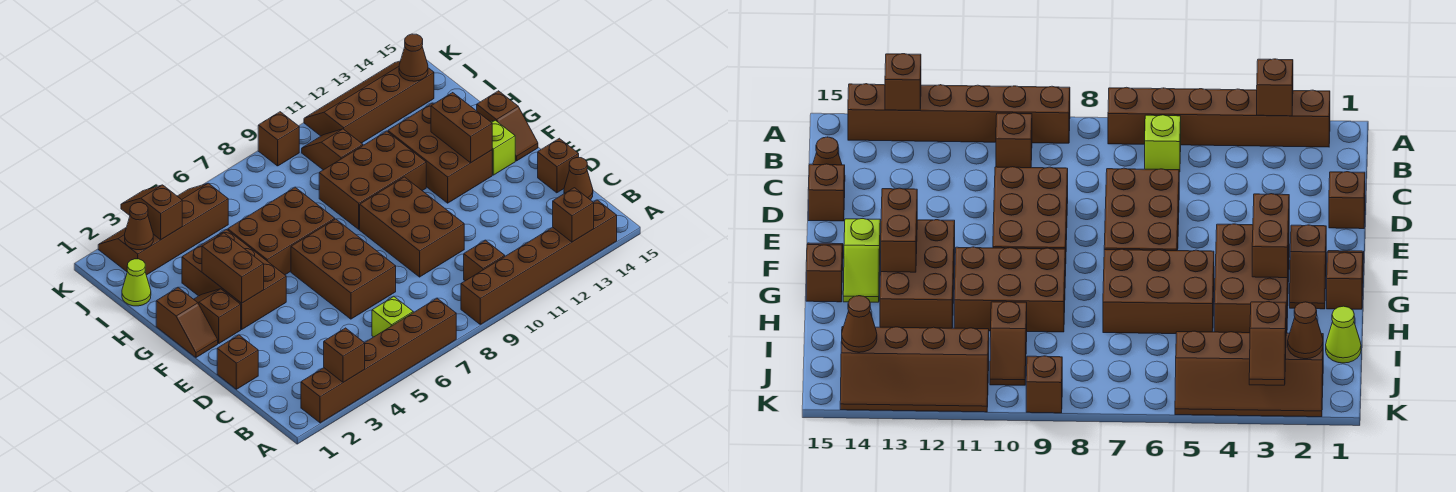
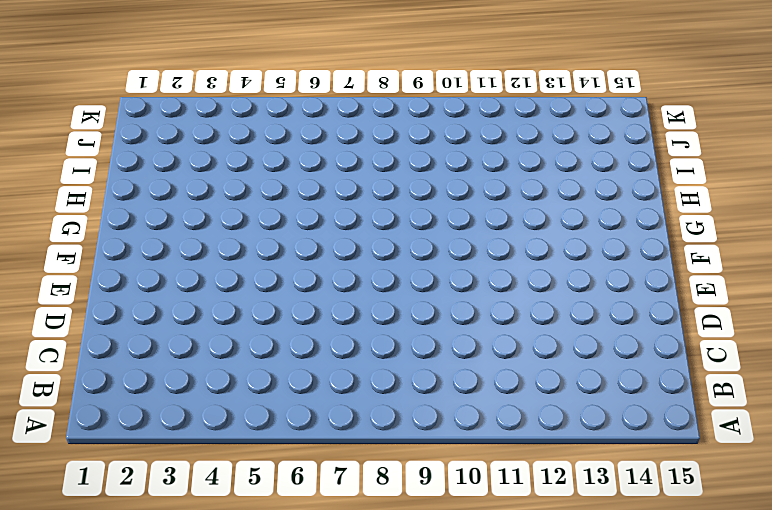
none -> brown brick A2:A7 level 1
none -> brown brick A9:A14 level 1
none -> lime brick B6 level 1

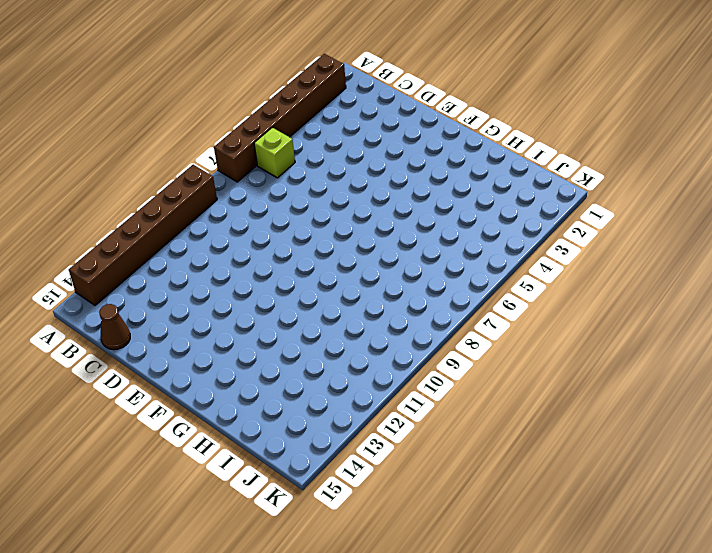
none -> brown brick B10 level 1
none -> brown brick D1 level 1
none -> brown brick D6:F7 level 1

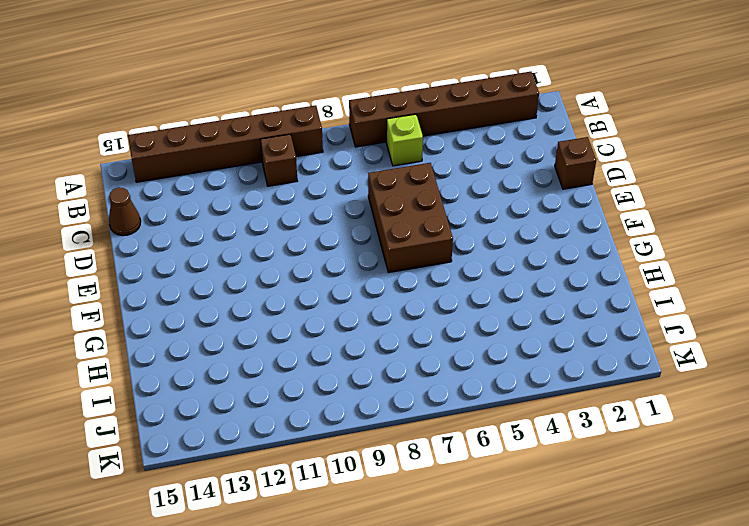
none -> brown brick D9:F10 level 1
none -> brown brick D15 level 1
none -> brown slope F1:G1 level 1 top G

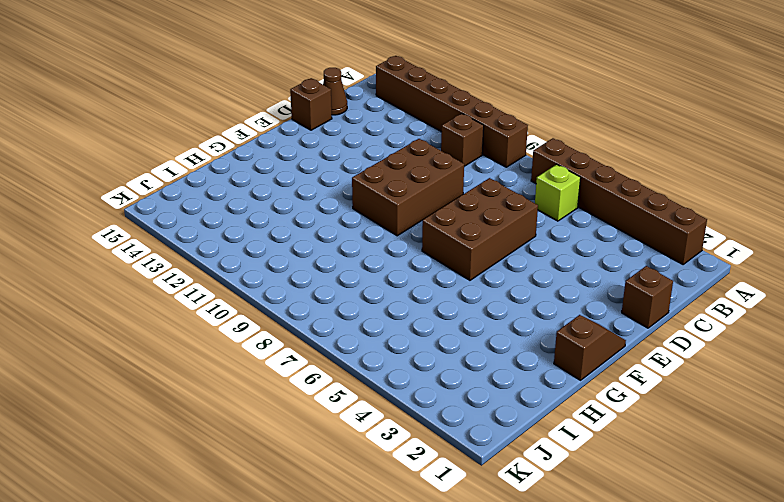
none -> brown slope F2:G2 level 1 top F
none -> brown brick F3:H4 level 1
none -> brown brick F12:H13 level 1

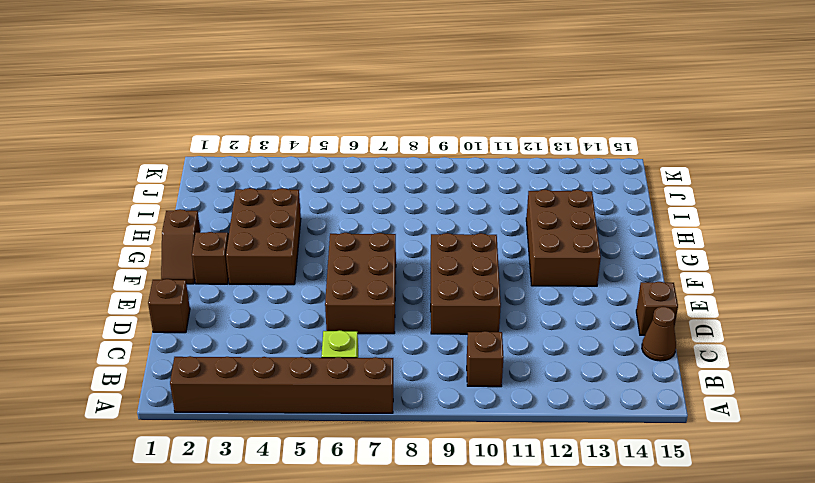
none -> brown brick A9:A14 level 1
none -> lime slope F14:G14 level 1 top F
none -> brown slope F15:G15 level 1 top G

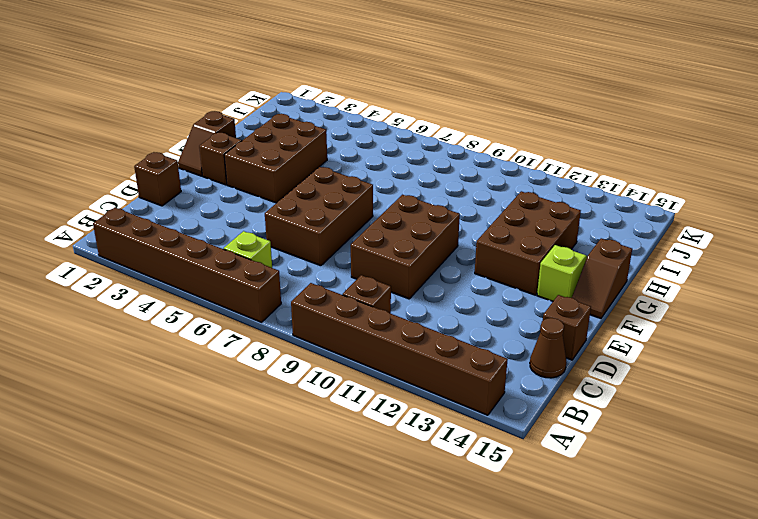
none -> brown brick G5:H7 level 1
none -> brown brick G9:H11 level 1
none -> lime cone I1 level 1

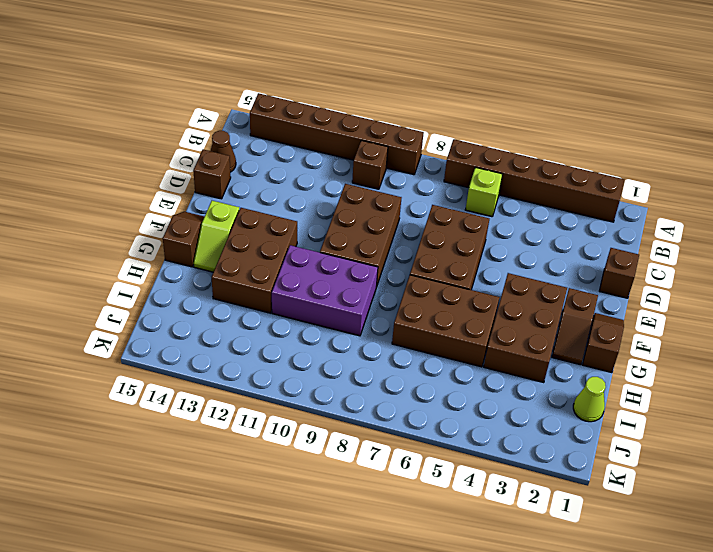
purple brick G9:H11 level 1 -> brown brick G9:H11 level 1
none -> brown slope I10:J10 level 1 top I
none -> brown slope J2:K5 level 1 top J
none -> brown slope J11:K14 level 1 top J

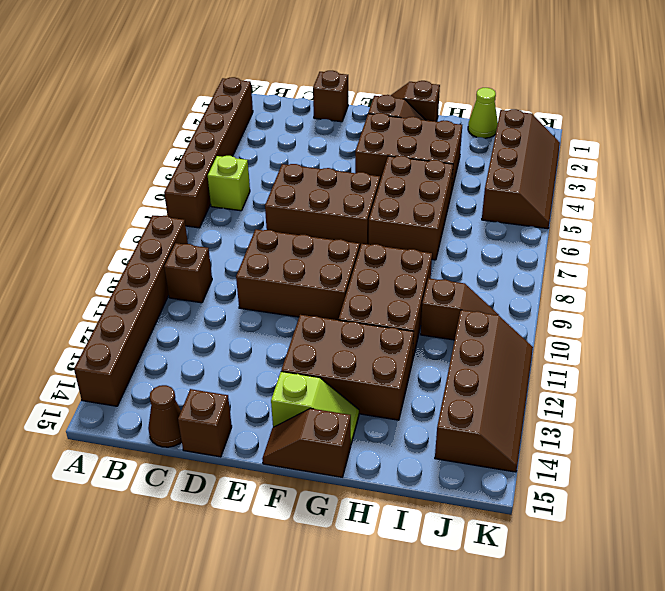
none -> brown brick K9 level 1
none -> brown brick A3 level 2
none -> brown brick A13 level 2

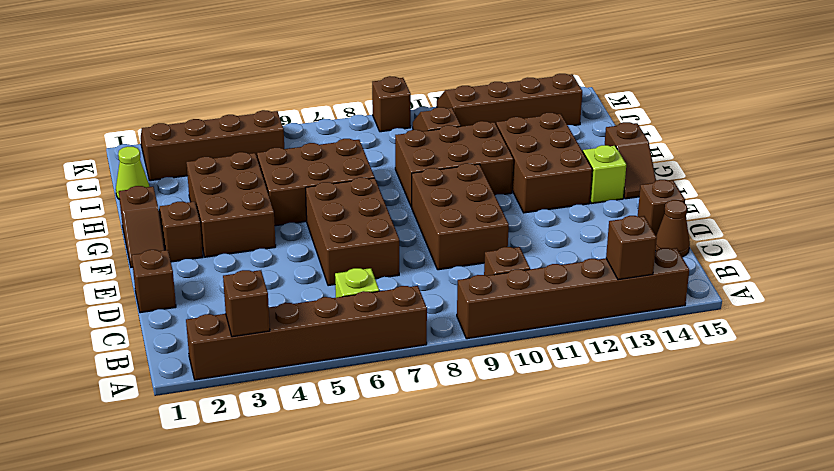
none -> brown brick F3:G3 level 2
none -> brown brick F13:G13 level 2
none -> brown cone J2 level 2

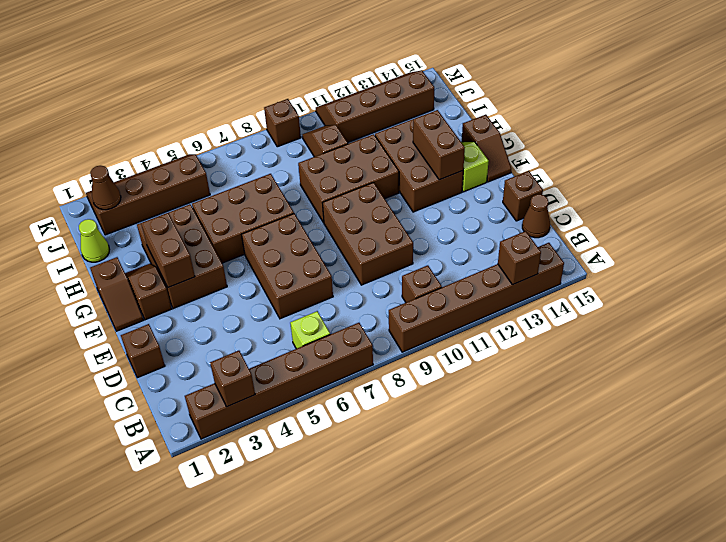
none -> brown slope J3:K3 level 2 top J
none -> brown cone J14 level 2

